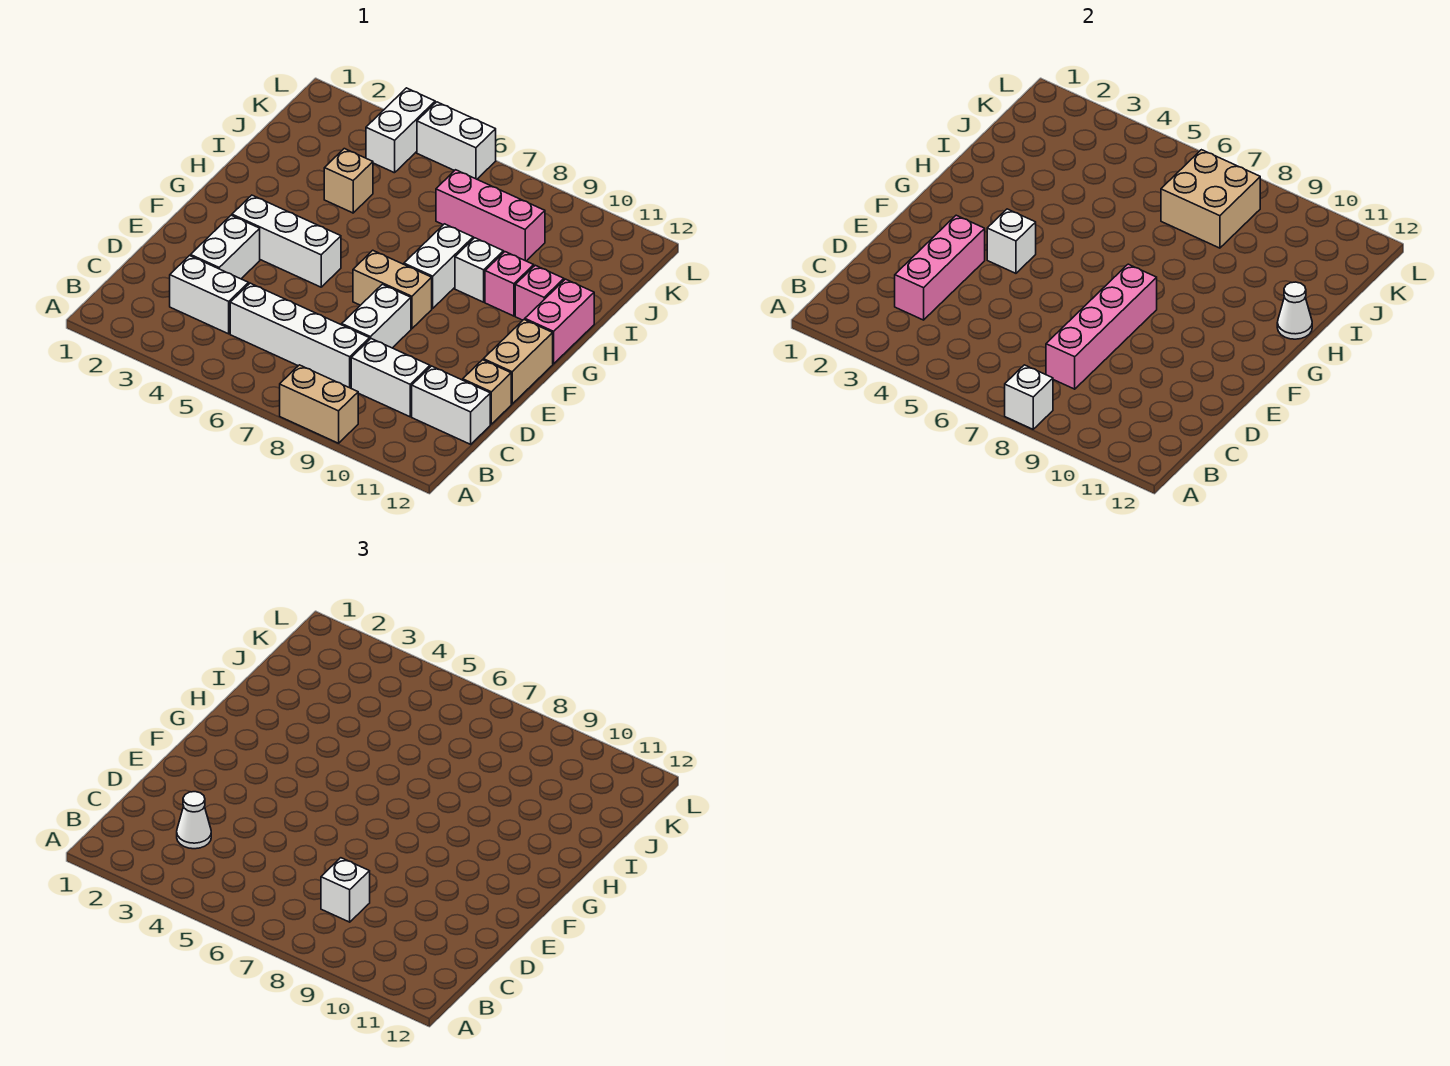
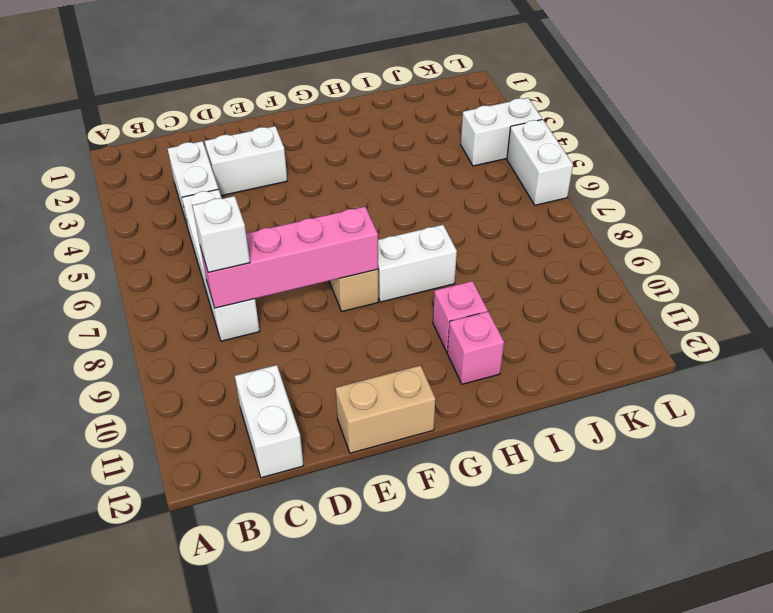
none -> tan brick A8:A9 level 1
none -> white brick C9:C10 level 1
none -> white brick D8:E8 level 1

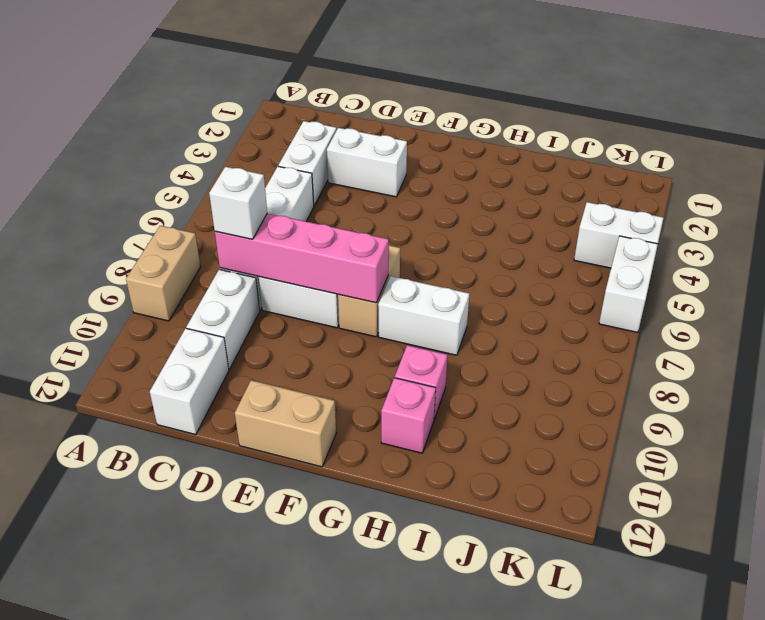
none -> tan brick D12 level 1
none -> white brick F3:F5 level 1
none -> pink brick G12:H12 level 1

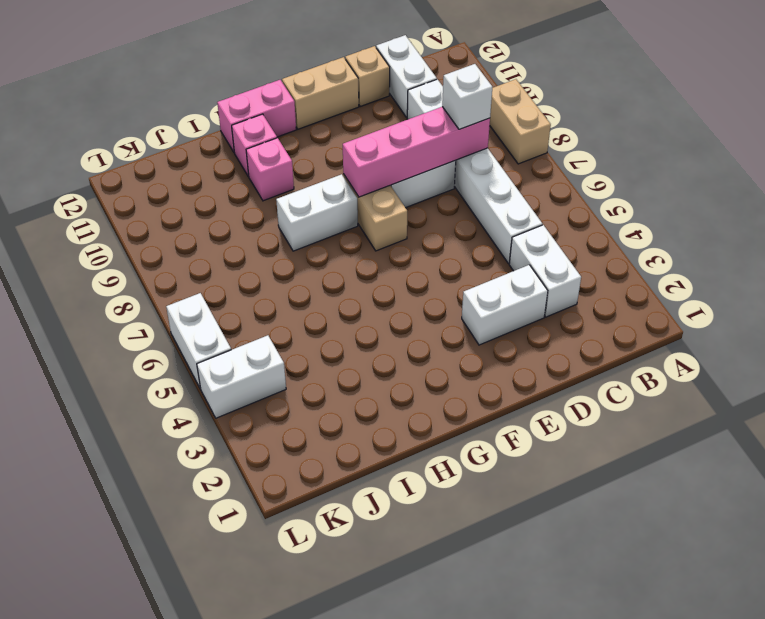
none -> white brick F3:F5 level 1
none -> white brick H9 level 1
none -> tan brick I4 level 1

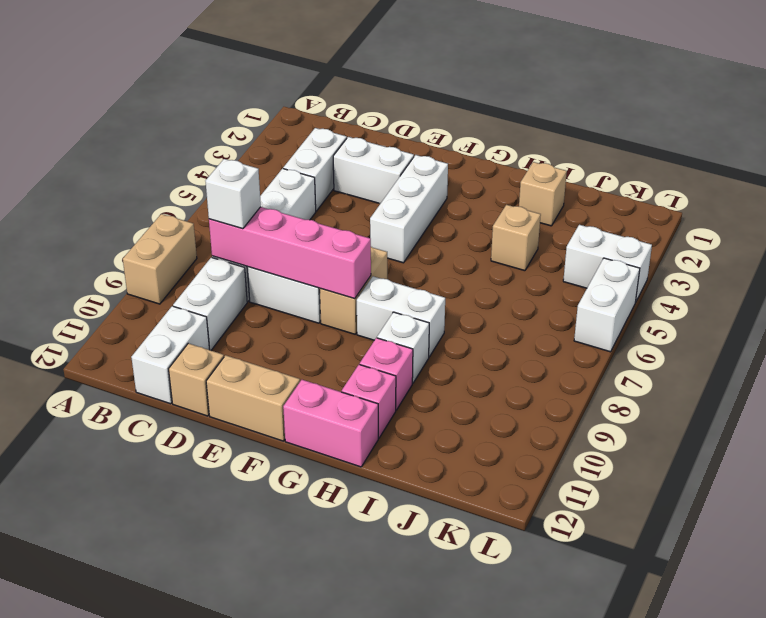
tan brick I2 level 1 -> none
none -> pink brick J7:J9 level 1
none -> white brick A8 level 2
none -> pink brick C3:E3 level 2

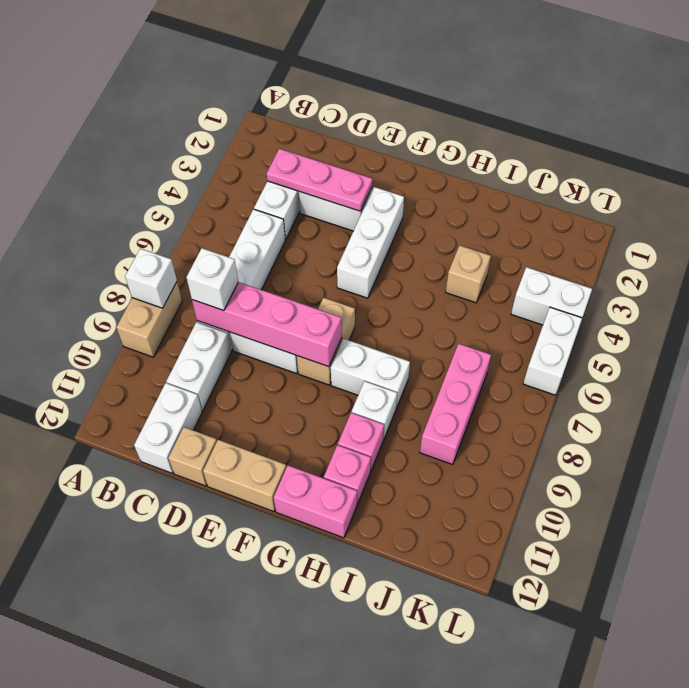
pink plate C3:E3 level 2 -> pink brick C3:E3 level 2
none -> white brick F4 level 2
none -> white cone H12 level 2
none -> tan brick J7:K8 level 2

